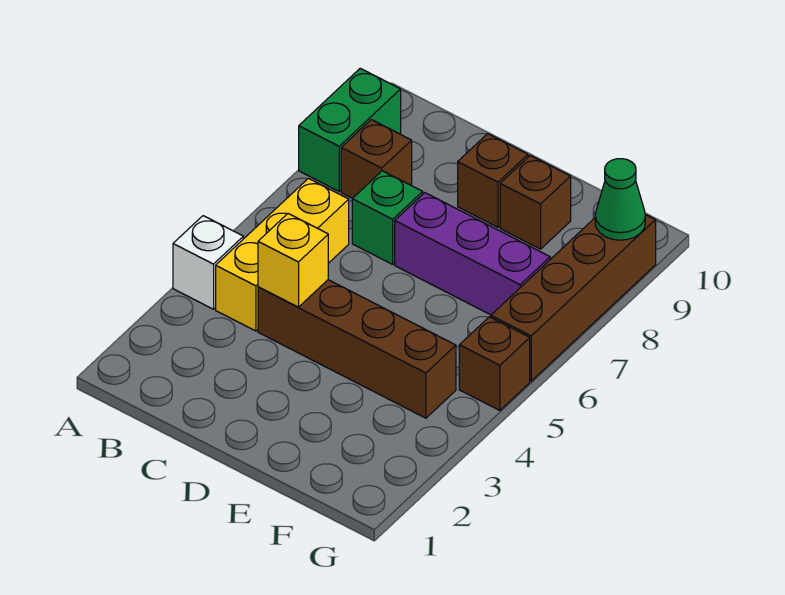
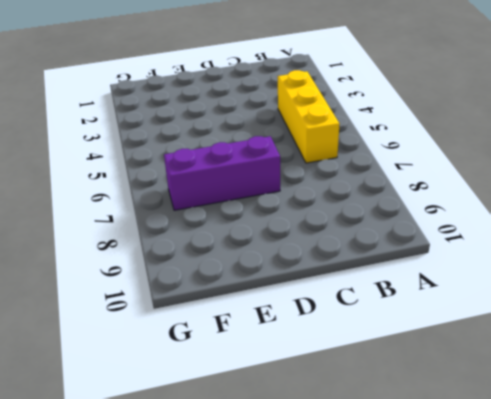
none -> white brick A4 level 1
none -> green brick A8:A9 level 1
none -> brown brick B8 level 1

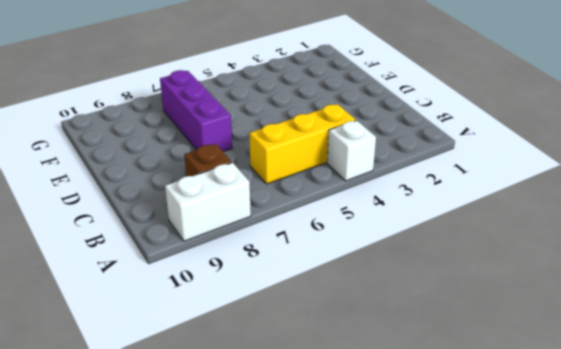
white brick A8:A9 level 1 -> green brick A8:A9 level 1
none -> brown brick C4:F4 level 1
none -> green brick C7 level 1
none -> brown brick D9 level 1

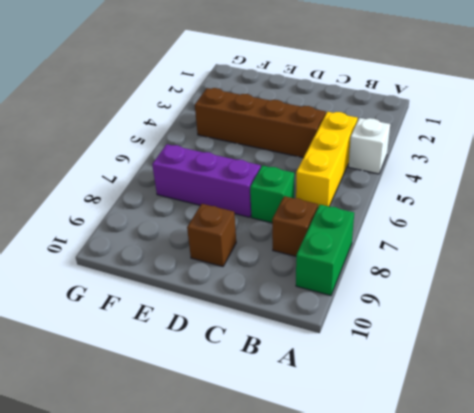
none -> brown brick E9 level 1
none -> brown brick G5 level 1
none -> brown brick G6:G9 level 1

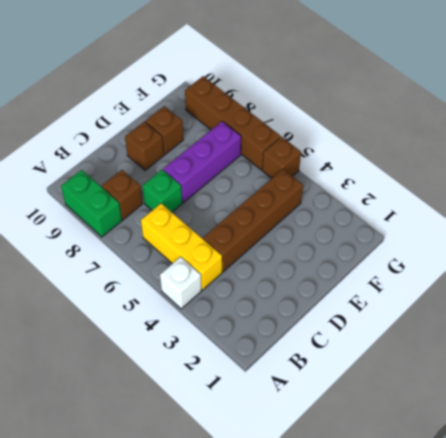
none -> yellow brick C4 level 2
none -> green cone G9 level 2

